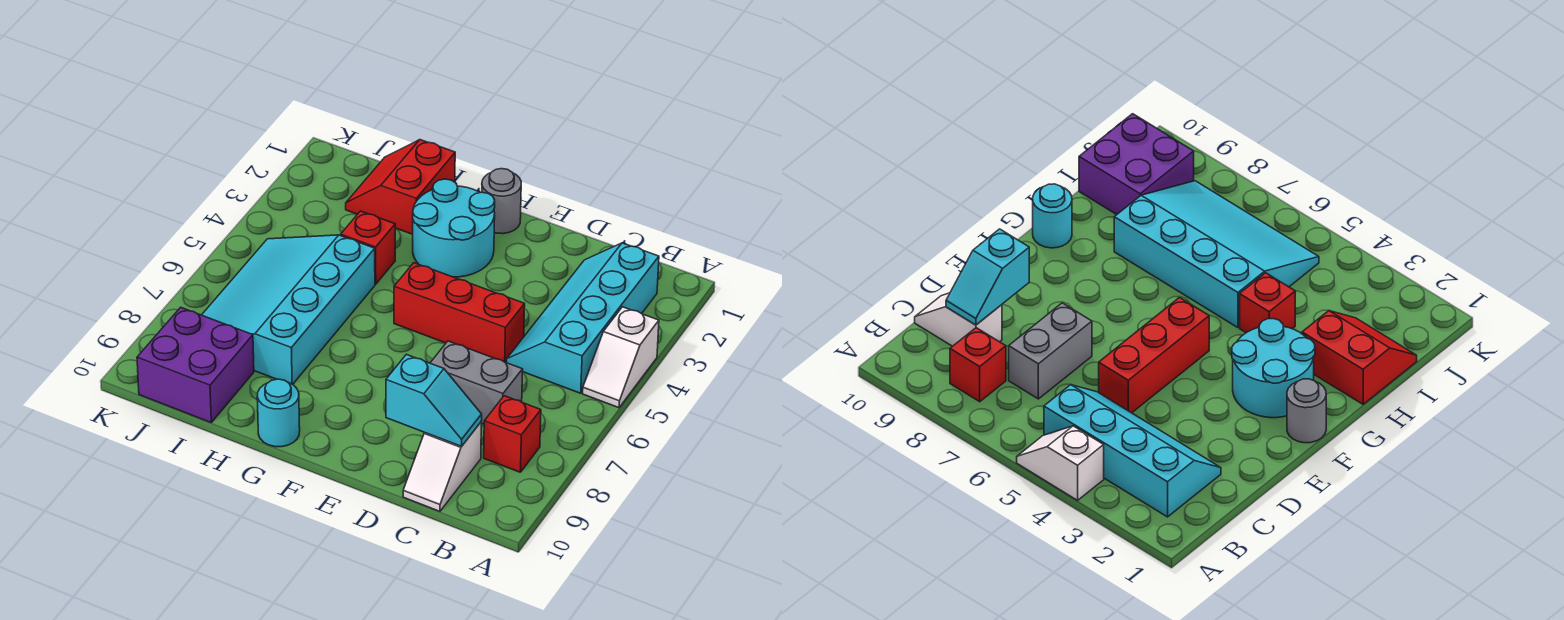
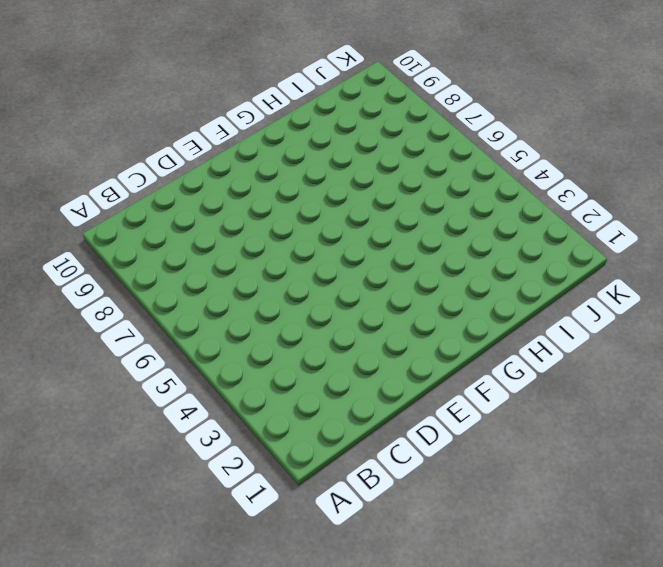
none -> white slope A4:A5 level 1 top 4
none -> cyan slope B2:C5 level 1 top B
none -> red brick B8 level 1

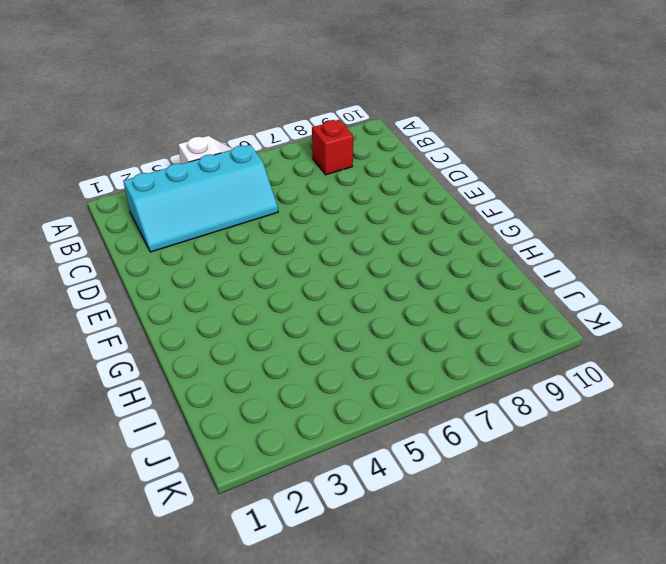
none -> grey brick C7:D7 level 1
none -> white slope C9:C10 level 1 top 9
none -> red brick D5:F5 level 1

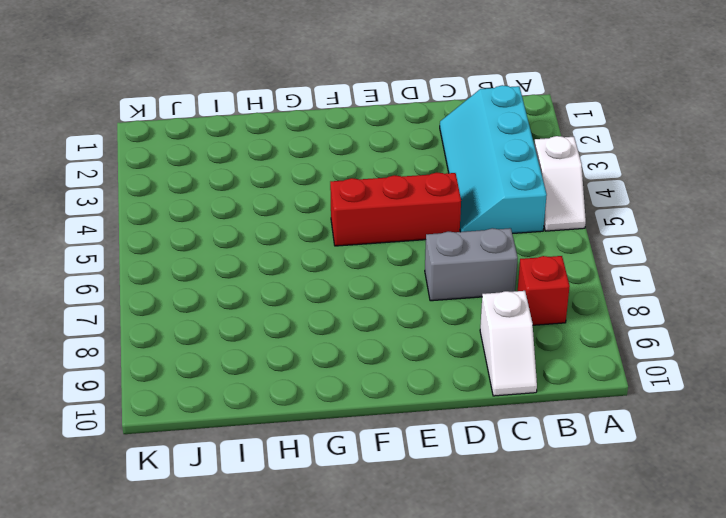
none -> grey round brick F1 level 1
none -> cyan round brick F2:G3 level 1
none -> cyan round brick G10 level 1

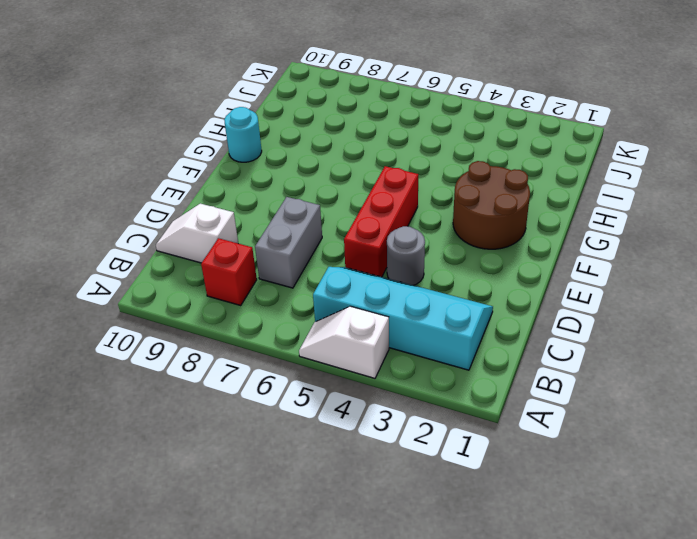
grey round brick D4 level 1 -> grey round brick F1 level 1
brown round brick F2:G3 level 1 -> cyan round brick F2:G3 level 1
none -> red slope H1:I2 level 1 top H
none -> red brick H4 level 1
none -> cyan slope H5:J8 level 1 top H

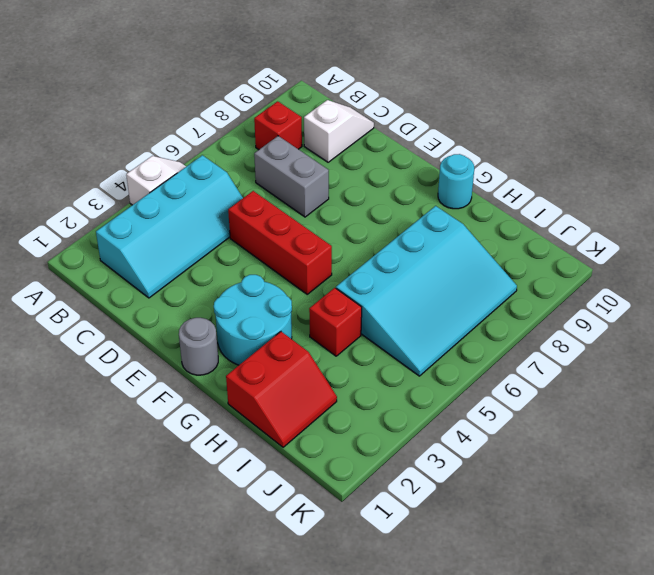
none -> purple brick I9:J10 level 1
none -> cyan slope C9:D9 level 2 top D

